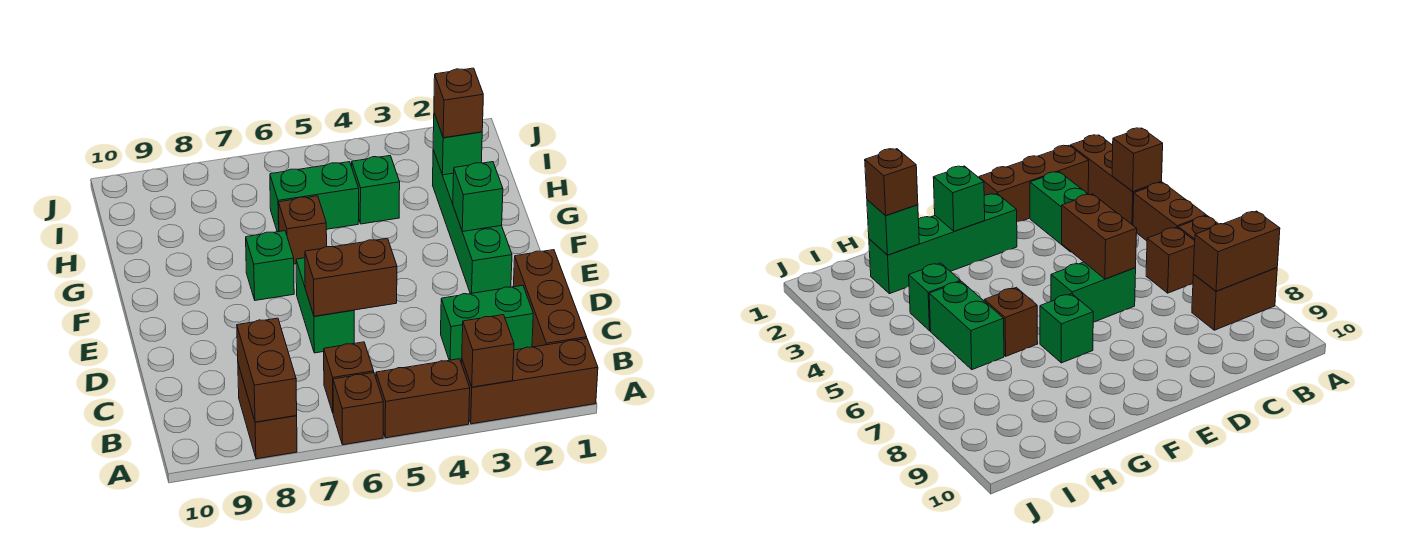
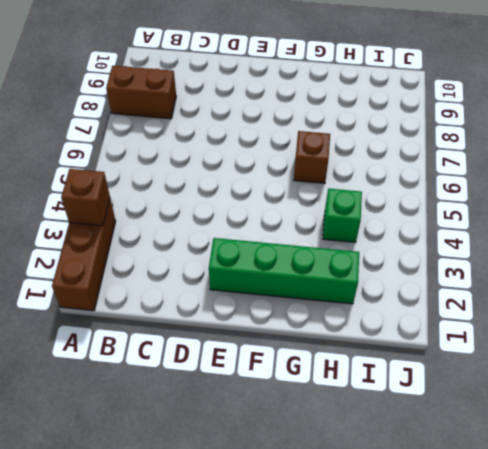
none -> brown brick A4:A5 level 1
none -> brown brick A6 level 1
none -> brown brick B1:D1 level 1

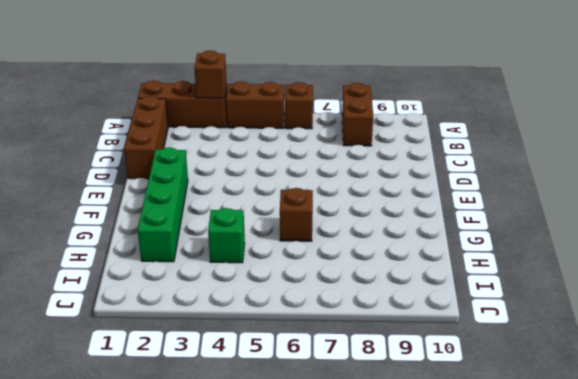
none -> brown brick B6 level 1
none -> green brick C2:C3 level 1
none -> green brick D6:E6 level 1

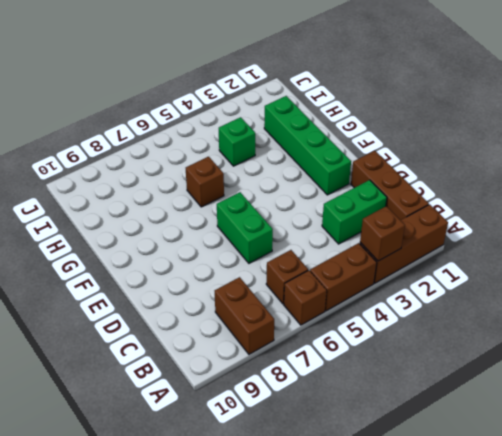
none -> green brick F7 level 1
none -> green brick H5:H6 level 1
none -> brown brick A8:B8 level 2

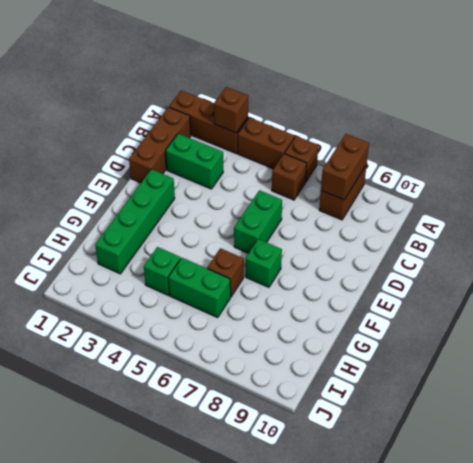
none -> brown brick D5:D6 level 2
none -> green brick F2 level 2
none -> green brick H2 level 2

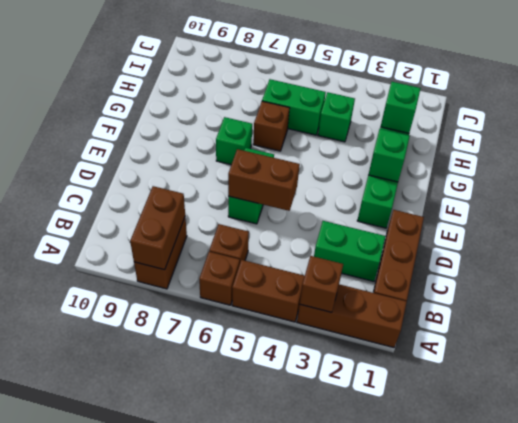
none -> brown brick H2 level 3

